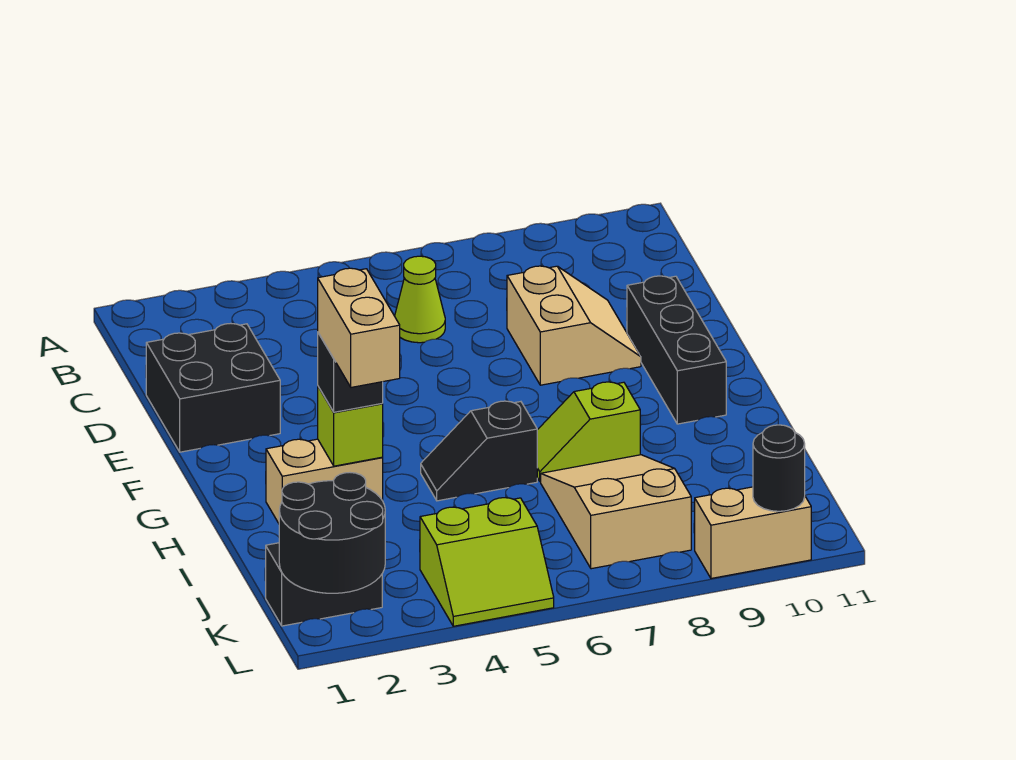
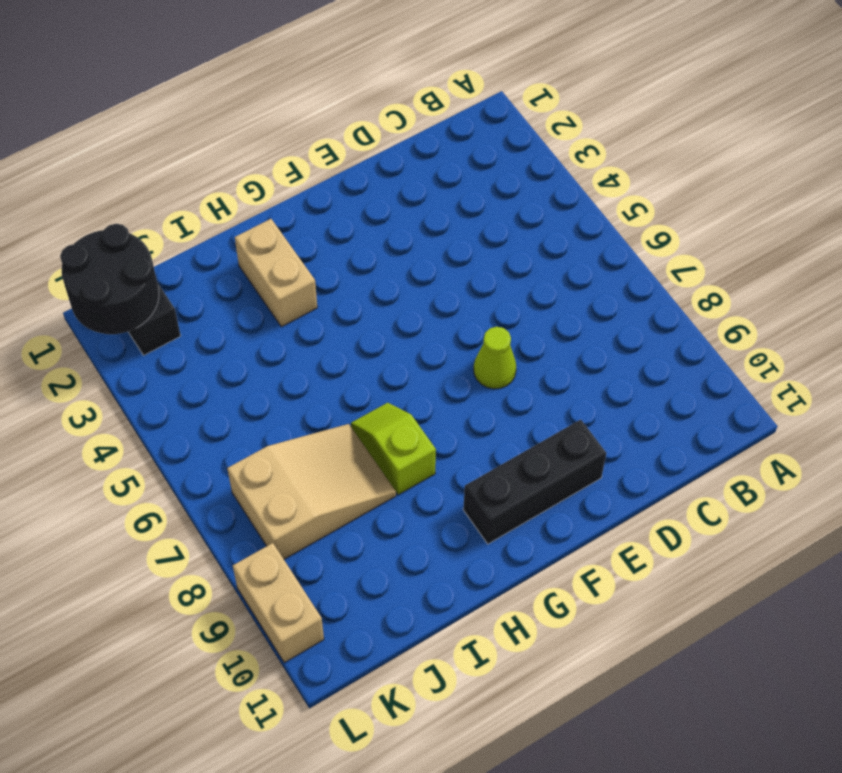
lime cone E7 level 1 -> lime cone C6 level 1
none -> black brick D1:E2 level 1
none -> tan slope D8:E9 level 1 top 8
none -> black slope H5:H6 level 1 top 6

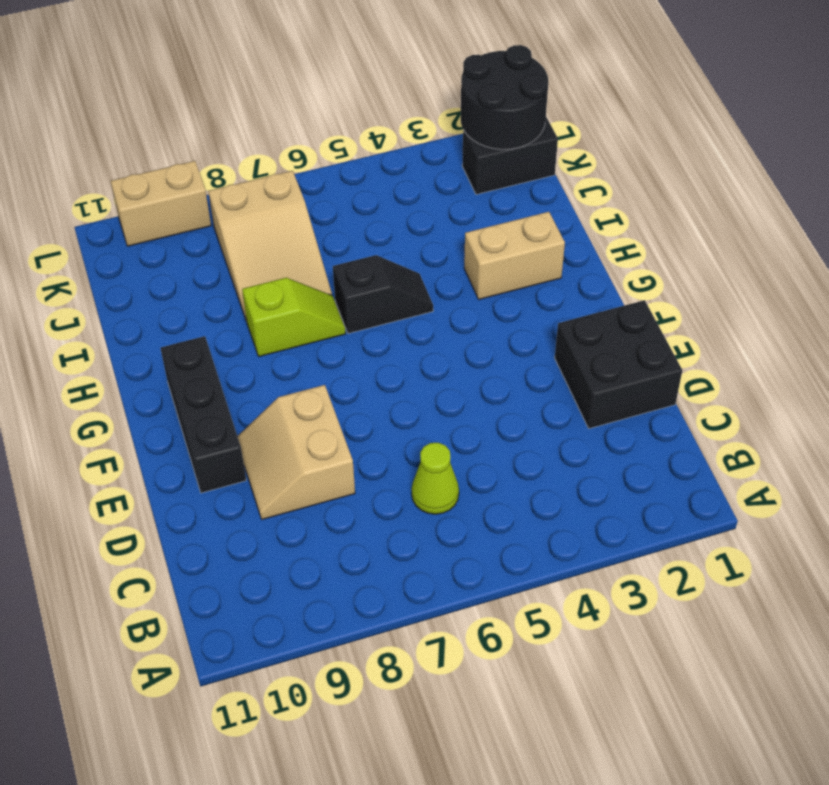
none -> lime slope K4:L5 level 1 top K
none -> lime brick H3 level 2
none -> black round brick L10 level 2

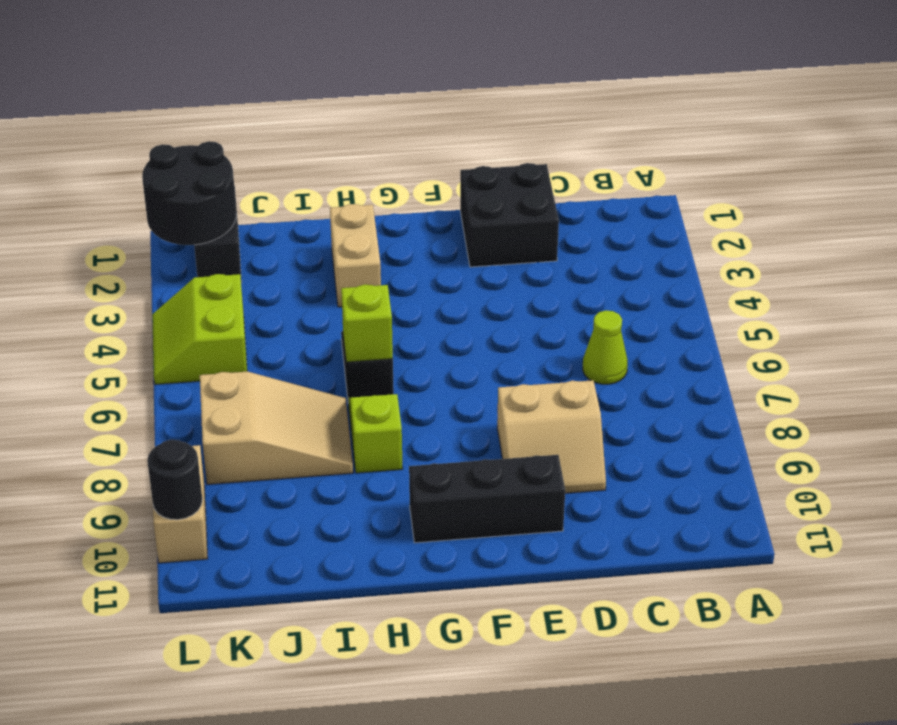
lime brick H6 level 2 -> lime brick H3 level 2
none -> black brick H3 level 3
none -> tan brick H3:I3 level 4

